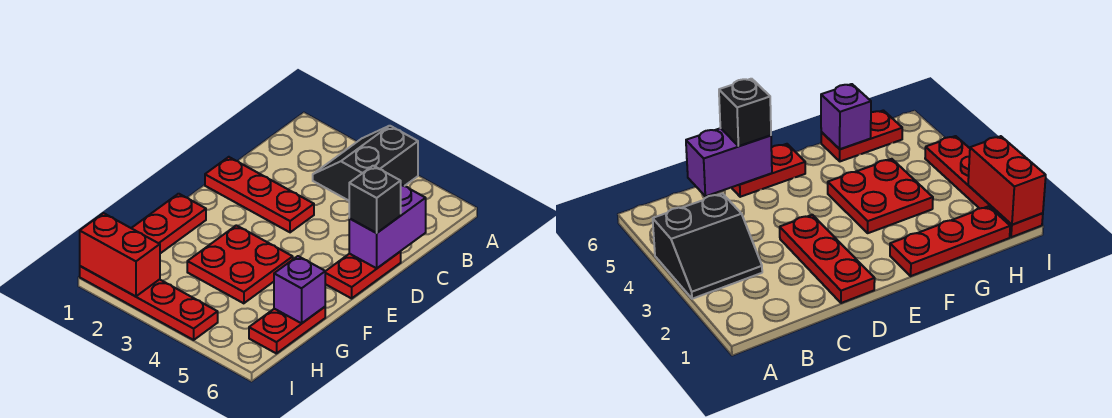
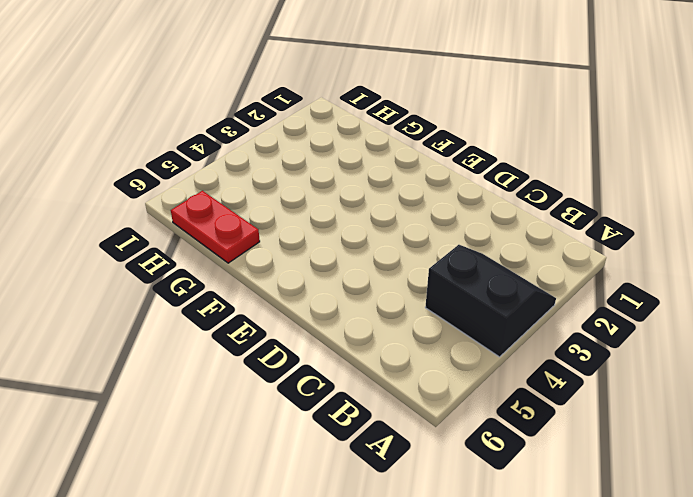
none -> red plate D1:D3 level 1
none -> red plate D6:E6 level 1

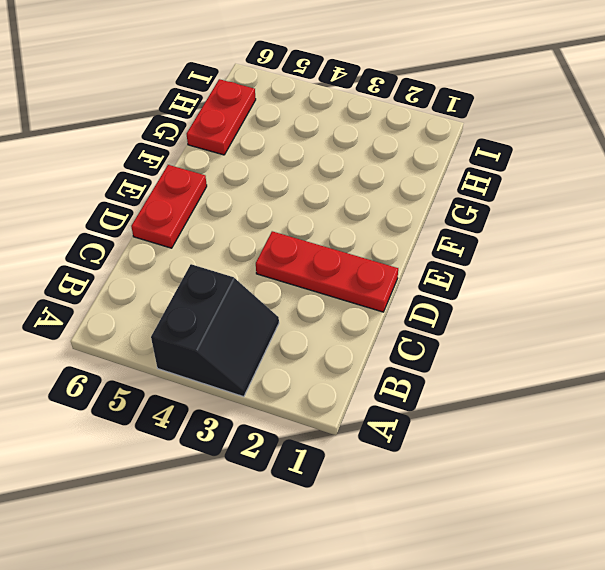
none -> red plate F1:H1 level 1
none -> red plate F3:G4 level 1

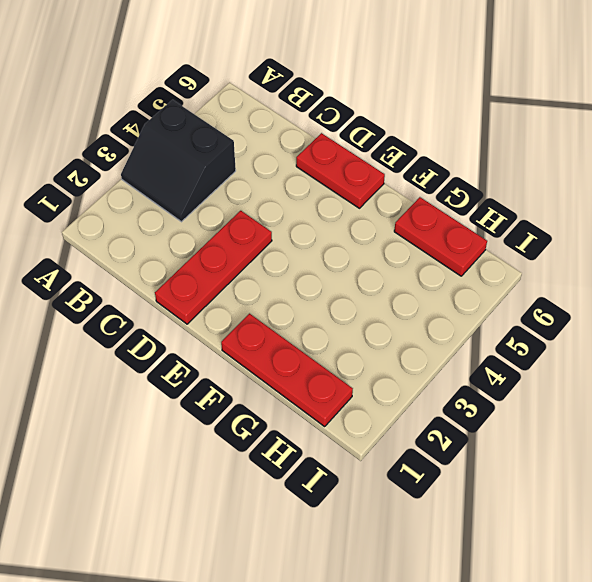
none -> red plate F3:G4 level 1
none -> red plate I1:I4 level 1

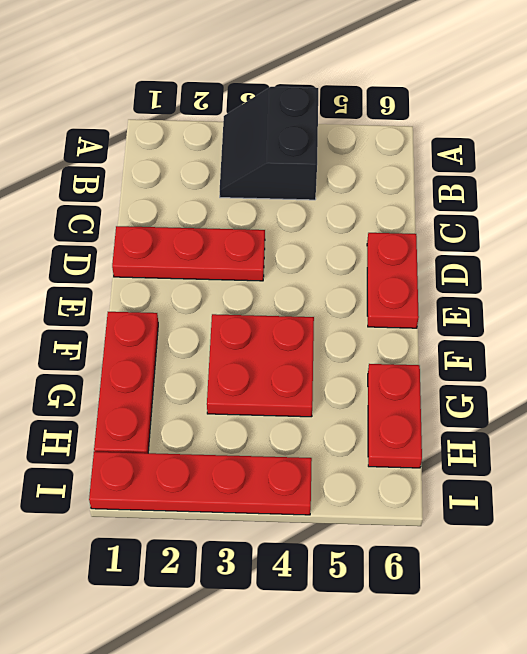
none -> purple brick C6:D6 level 2
none -> purple brick G6 level 2

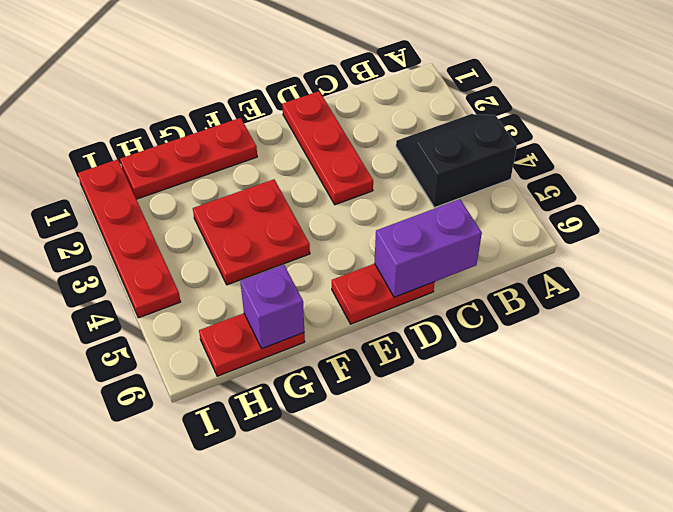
none -> red brick I1:I2 level 2
none -> black brick D6 level 3

